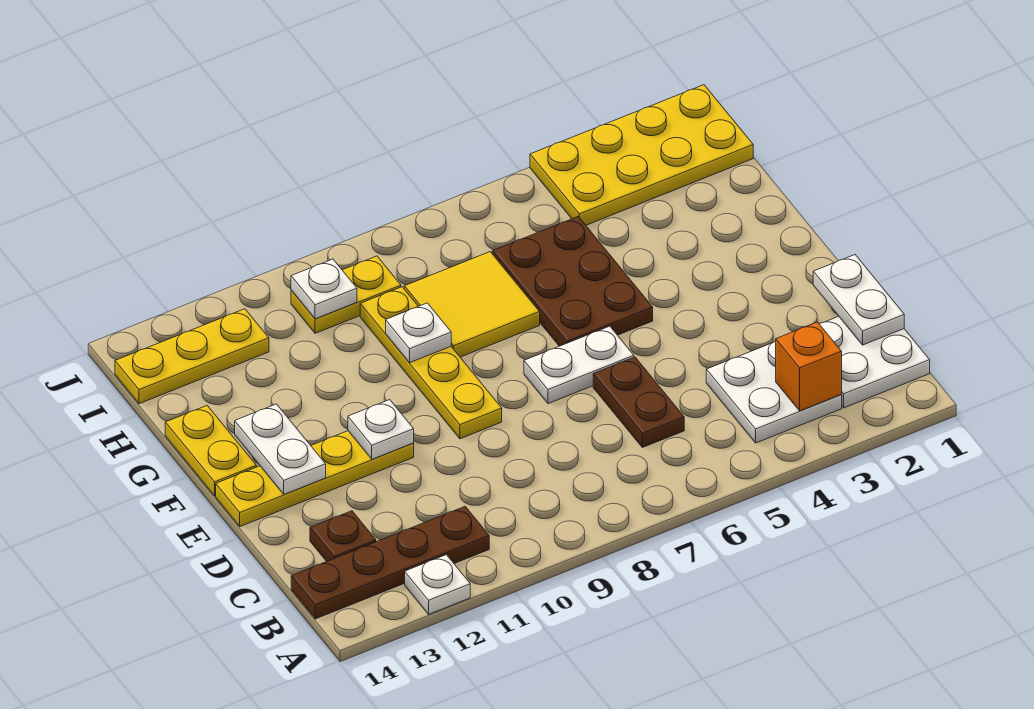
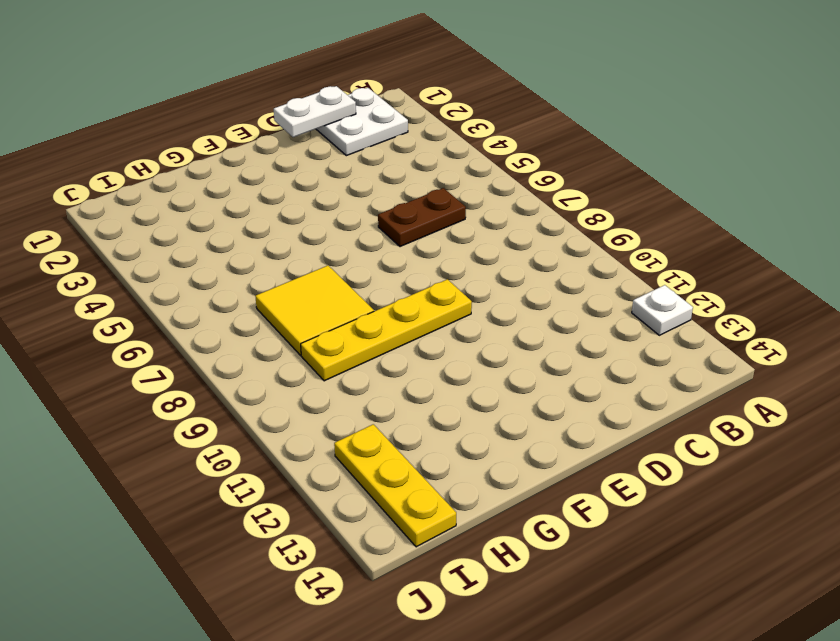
none -> white plate B3:C4 level 1
none -> brown plate B11:B14 level 1
none -> brown plate C13 level 1

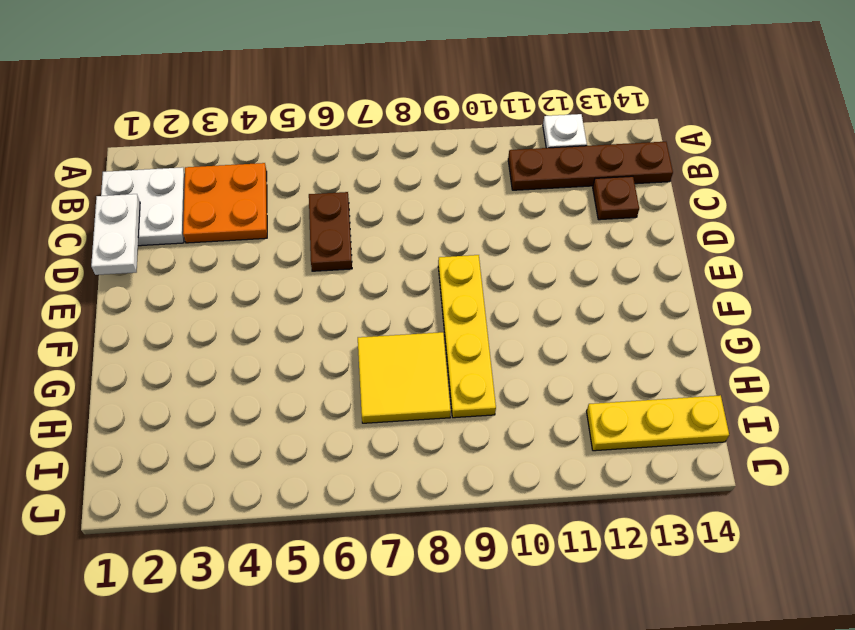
orange plate B3:C4 level 1 -> white plate B3:C4 level 1
none -> white plate E6:E7 level 1
none -> yellow plate E11:E14 level 1
none -> brown plate F5:H6 level 1

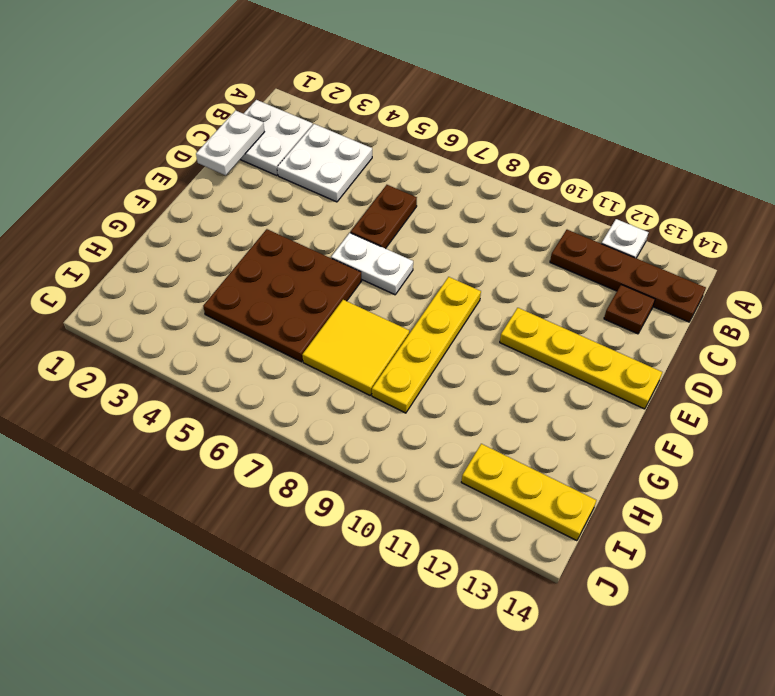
brown plate F4:H6 level 1 -> brown plate F5:H6 level 1
none -> yellow plate F14:G14 level 1
none -> yellow plate I1:J4 level 1
none -> yellow plate I9:I10 level 1

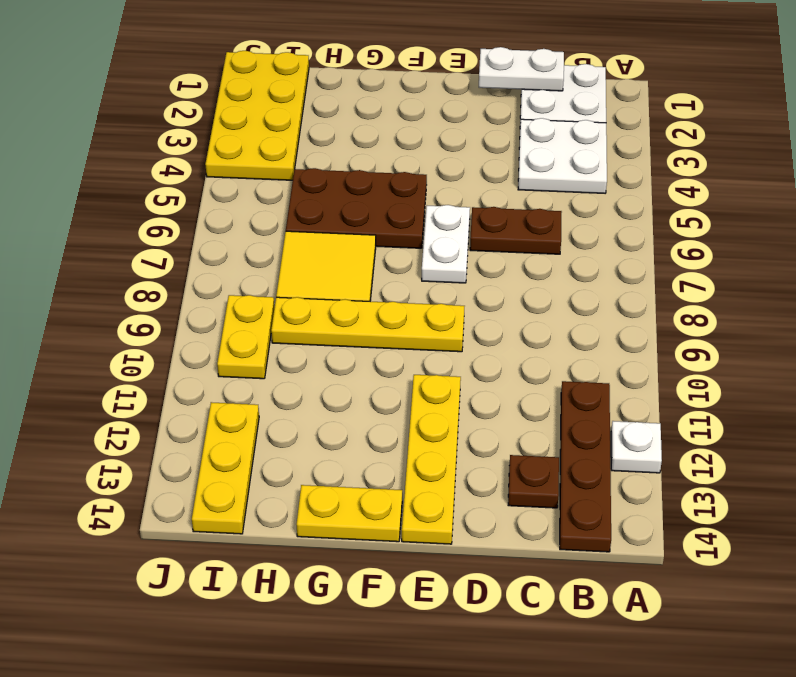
none -> orange brick B3 level 2
none -> white plate E11 level 2
none -> white plate E13:F13 level 2

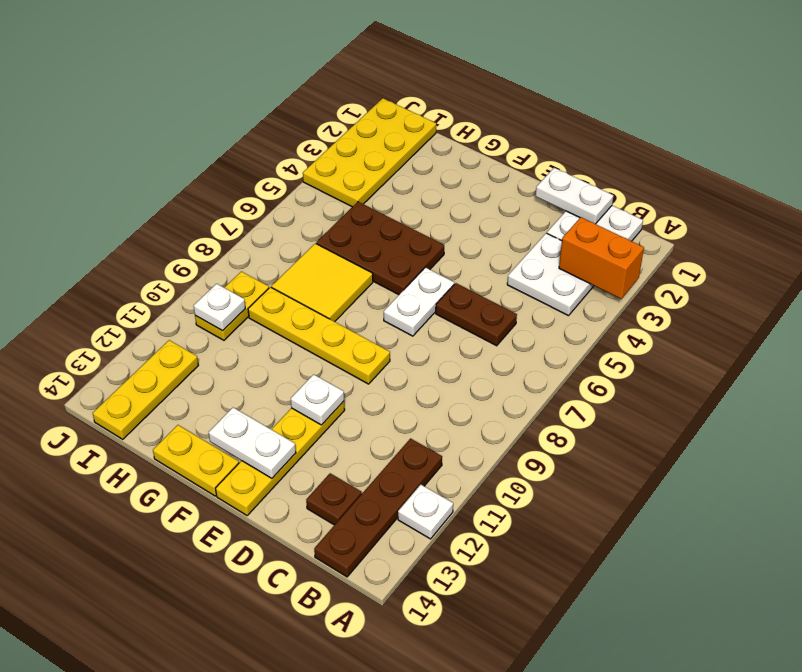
orange brick A3:B3 level 2 -> orange brick B3 level 2
none -> white plate G9 level 2

